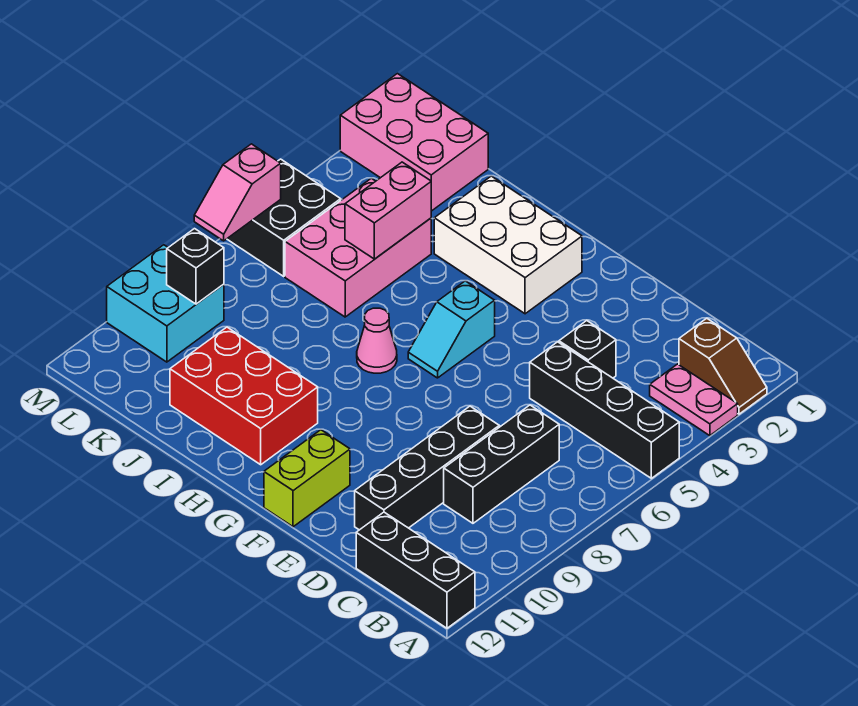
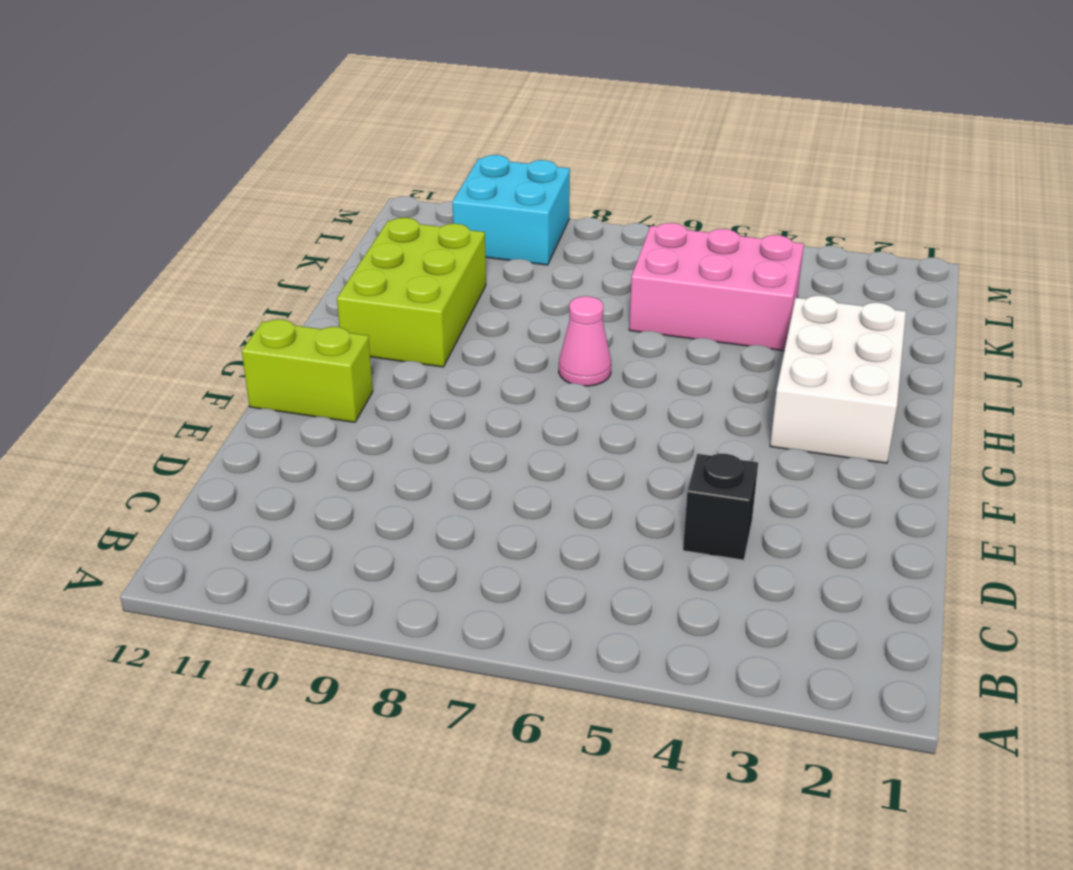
lime brick H10:J11 level 1 -> red brick H10:J11 level 1
none -> brown slope A2:B2 level 1 top B
none -> pink plate A3:B3 level 1
none -> black brick A5:D5 level 1

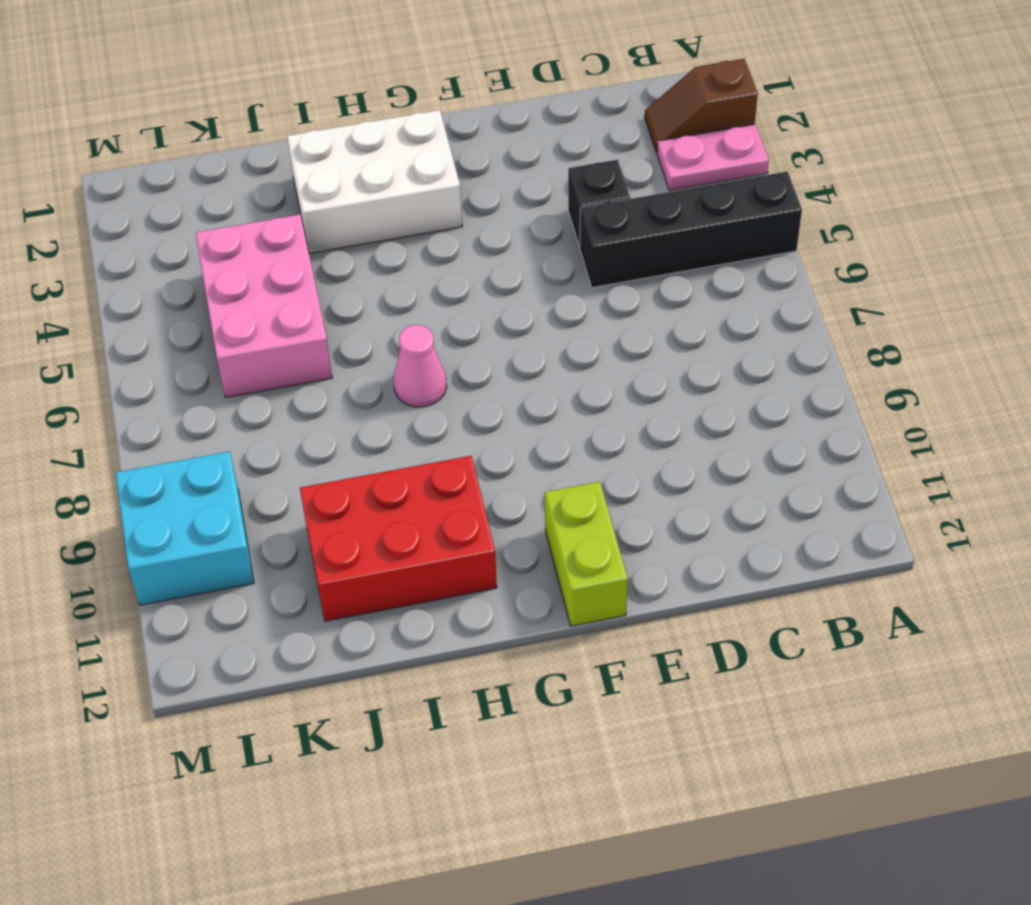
brown slope A2:B2 level 1 top A -> brown slope A2:B2 level 1 top B
none -> black brick A12:C12 level 1
none -> black brick C7:C9 level 1
none -> black brick D8:D11 level 1

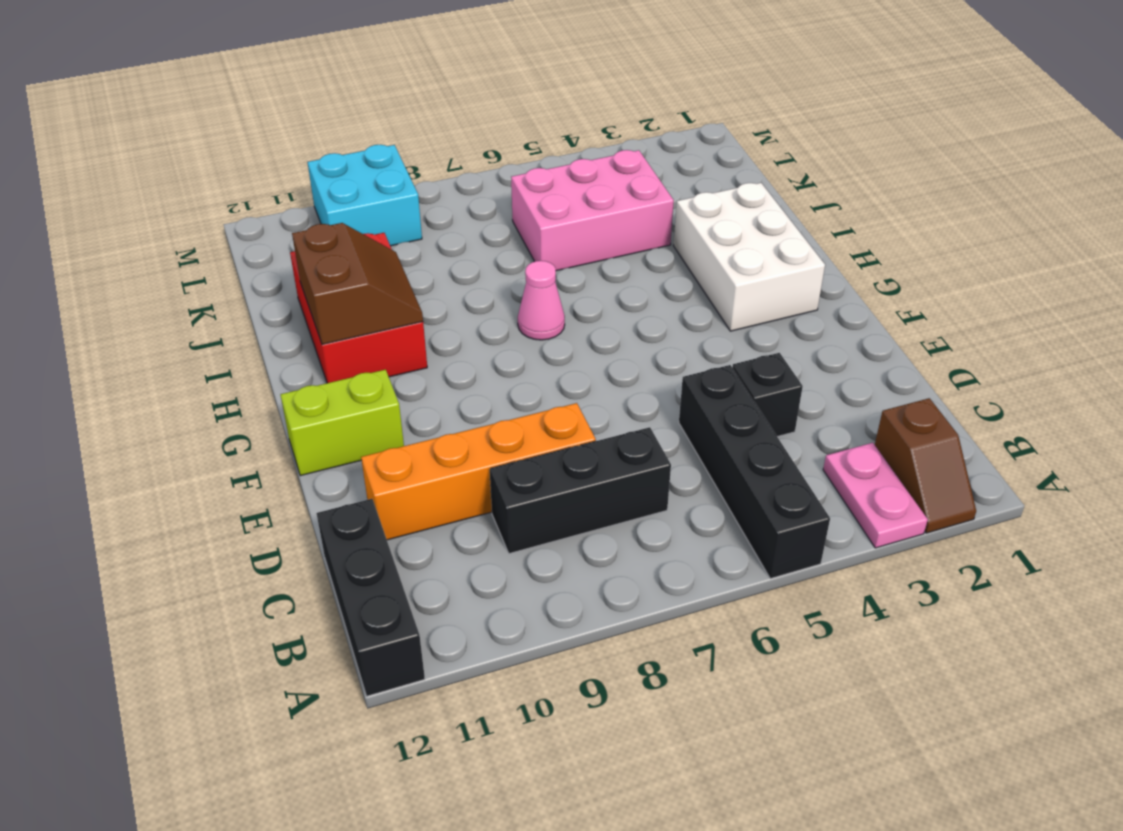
orange brick D8:D11 level 1 -> black brick D8:D11 level 1
brown slope H10:I11 level 2 top 11 -> none
none -> cyan slope G5:G6 level 1 top 5
none -> pink brick K1:M2 level 1
none -> black brick L5:M6 level 1

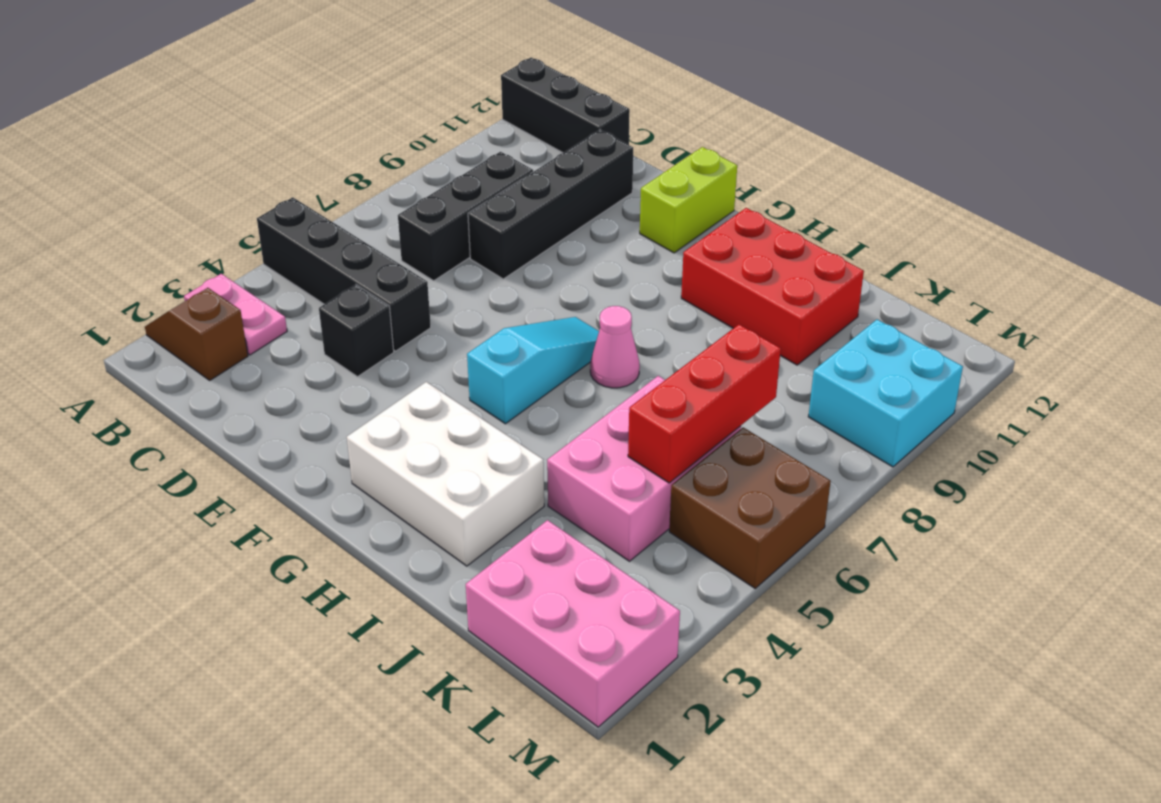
cyan slope G5:G7 level 1 top 5 -> cyan slope G5:G6 level 1 top 5
red brick K5:K7 level 2 -> none
brown brick L5:M6 level 1 -> black brick L5:M6 level 1
none -> pink brick J4:J5 level 2
none -> black brick L9 level 2
none -> pink slope M6:M7 level 2 top 6

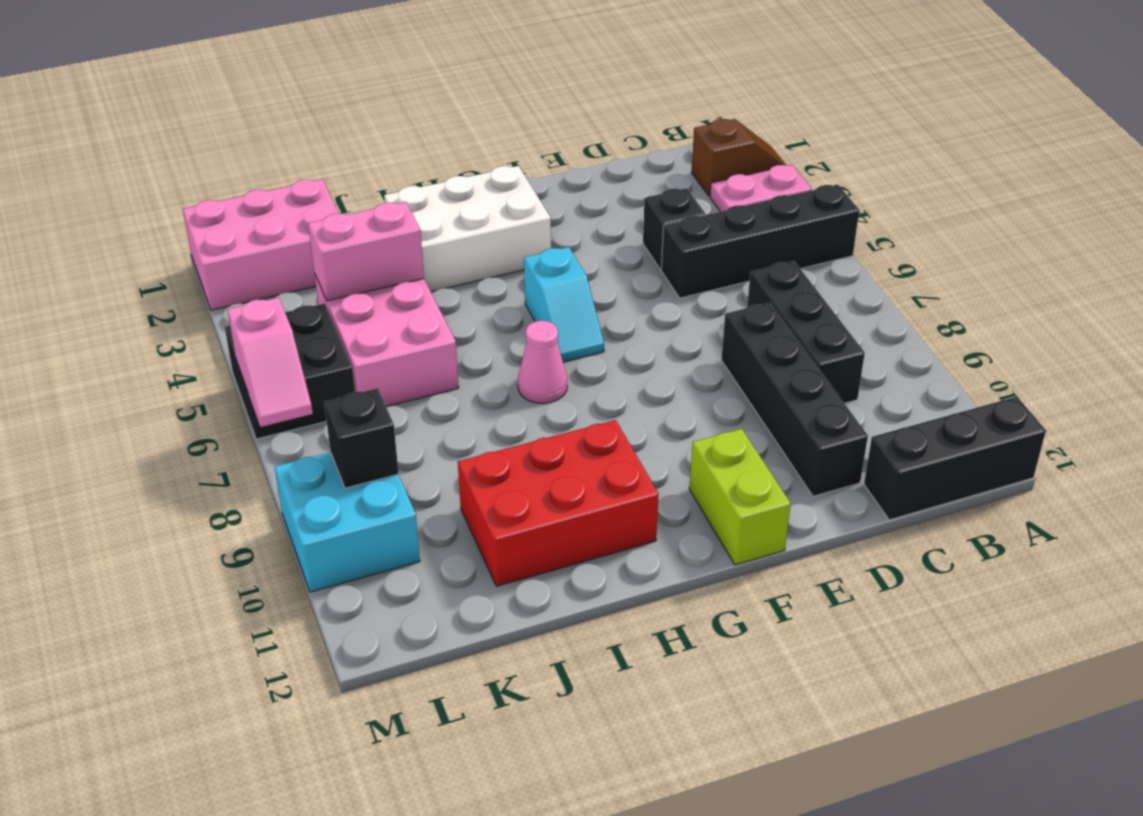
pink brick J4:K4 level 2 -> pink brick J4:J5 level 2

